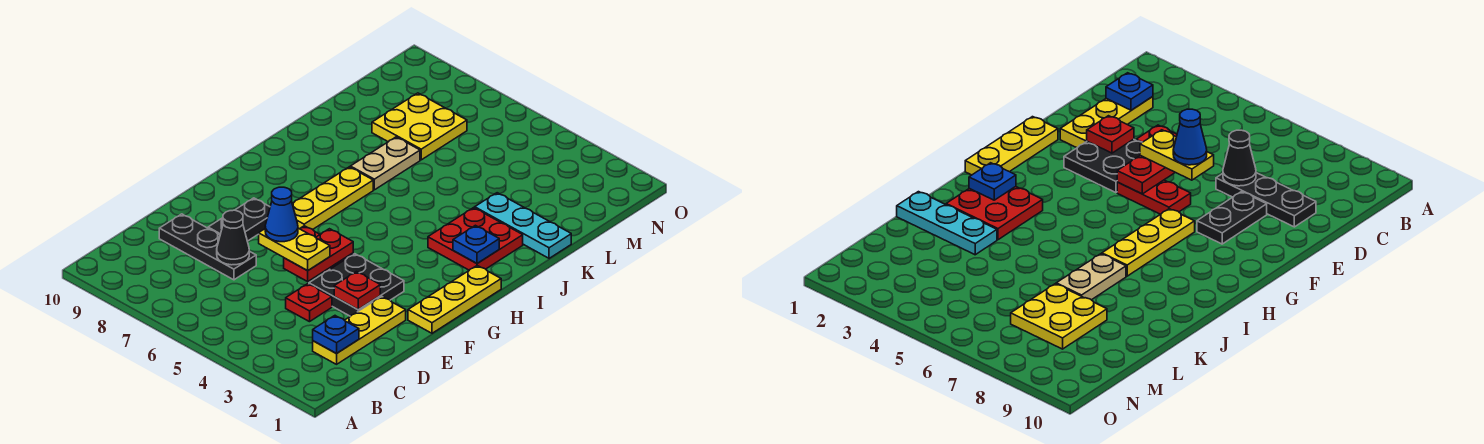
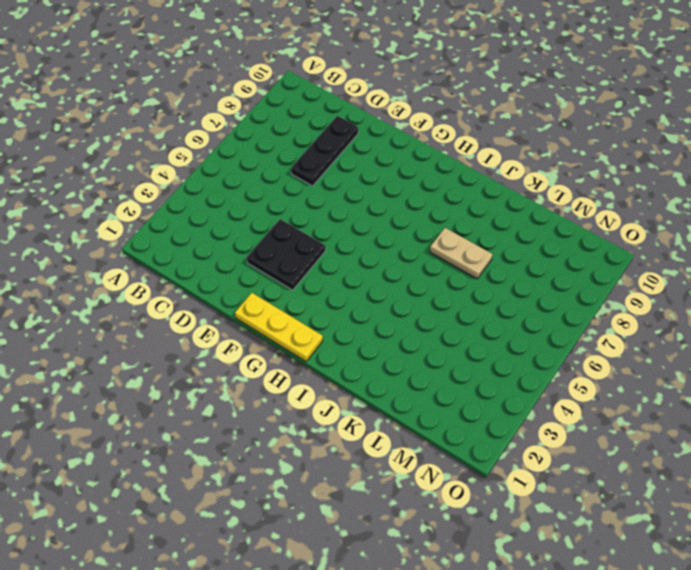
none -> yellow plate C2:E2 level 1
none -> red plate D4 level 1
none -> black plate E8:F8 level 1

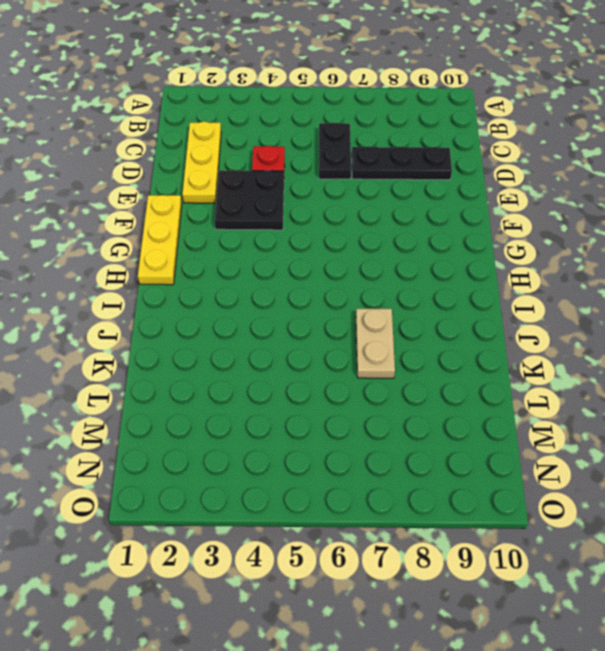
black plate C6:D6 level 1 -> black plate E8:F8 level 1
none -> red plate F5:F6 level 1
none -> yellow plate G7:I7 level 1
none -> red plate I2:J3 level 1

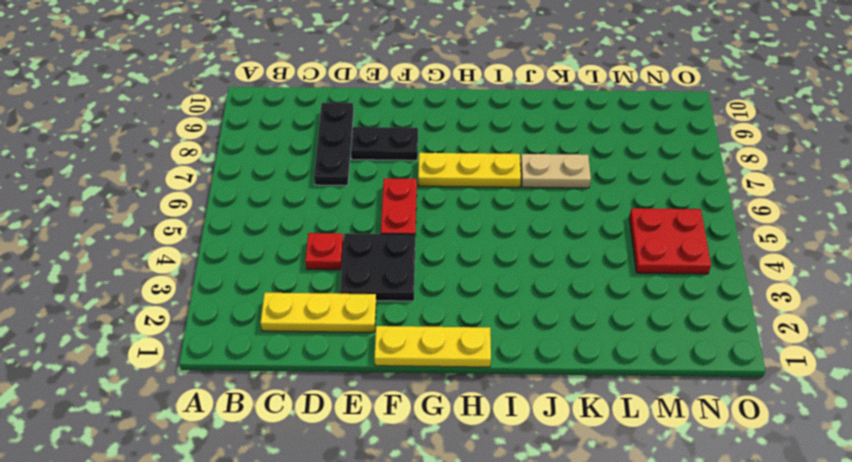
red plate M4:N5 level 1 -> red plate I2:J3 level 1
none -> cyan plate K1:K3 level 1
none -> yellow plate L7:M8 level 1
none -> blue plate C2 level 2

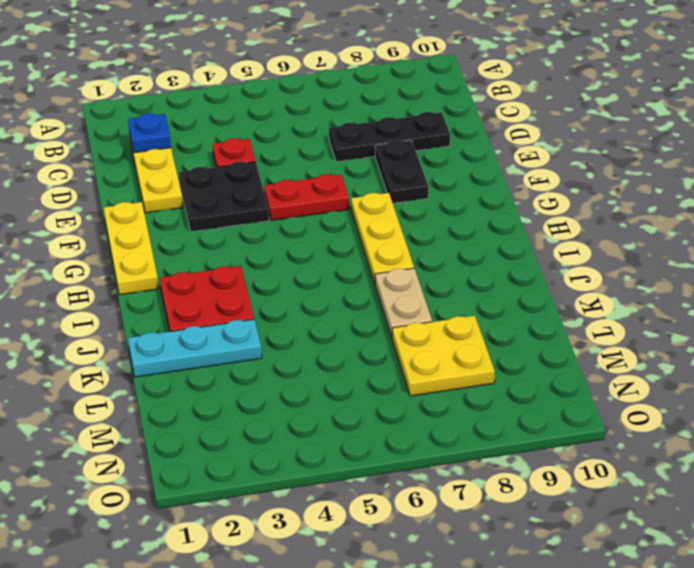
none -> black cone D7 level 2
none -> red plate E3 level 2
none -> red plate E5:F5 level 2

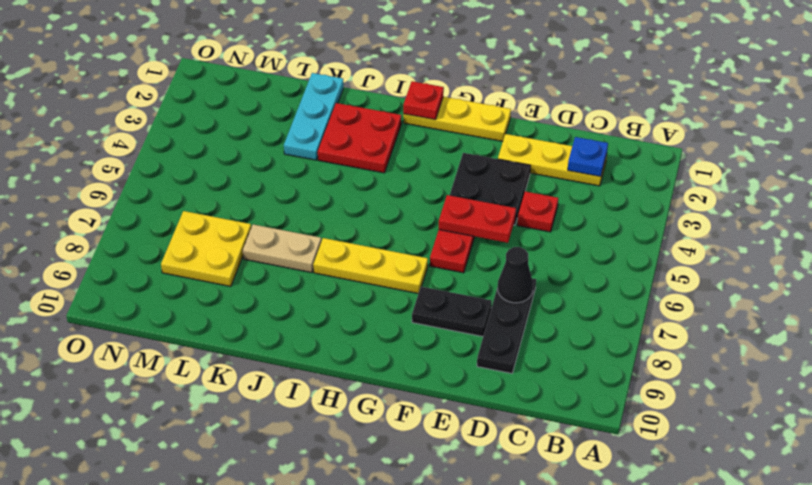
red plate H1 level 2 -> red plate E3 level 2
none -> blue plate I2 level 2
none -> yellow plate E5:E6 level 3
none -> blue cone E6 level 4

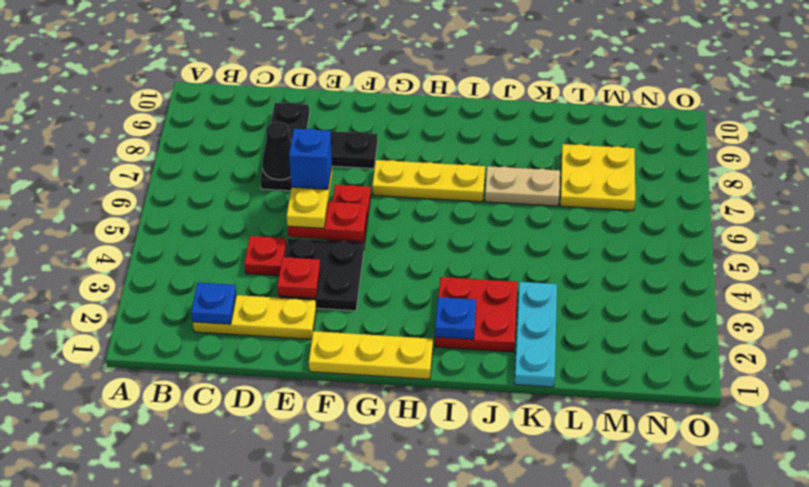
blue brick E6 level 4 -> blue cone E6 level 4

